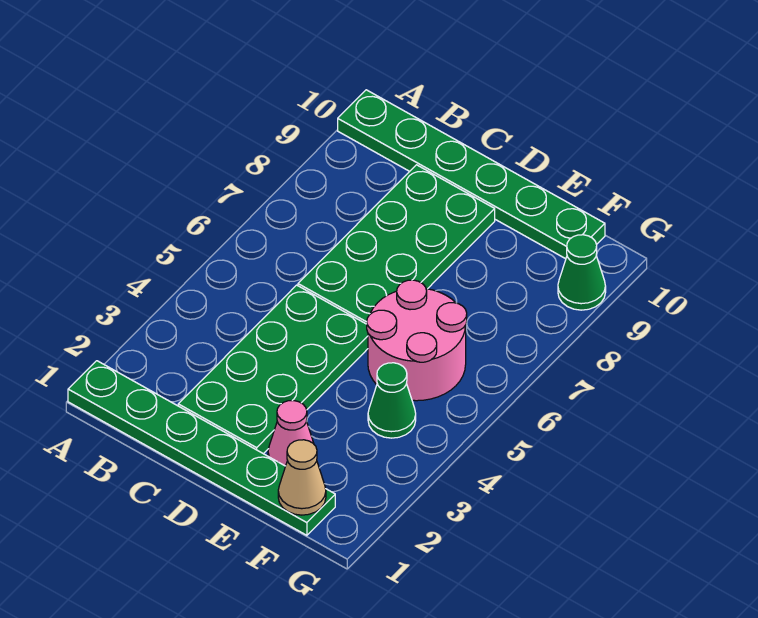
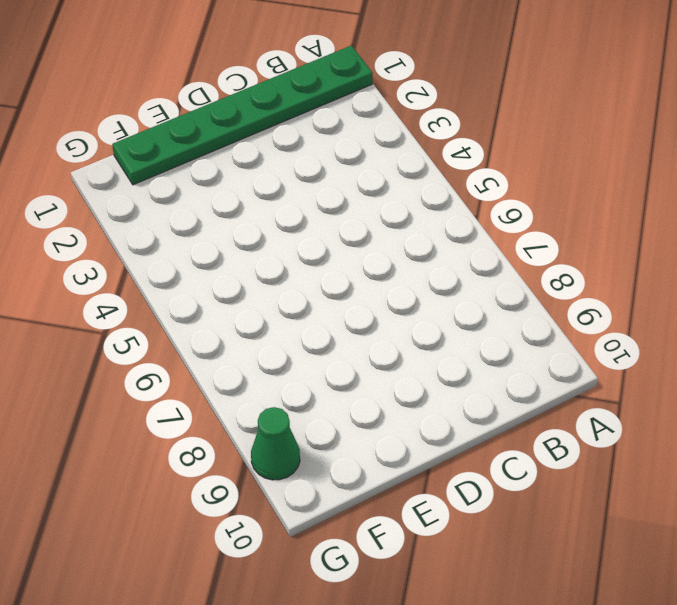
none -> green plate A10:F10 level 1
none -> green plate C2:D5 level 1

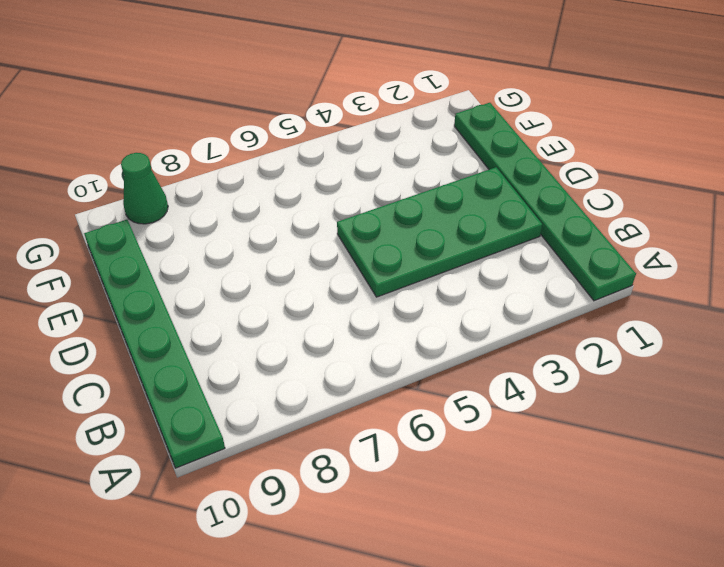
none -> green plate C6:D9 level 1
none -> pink cone E2 level 1

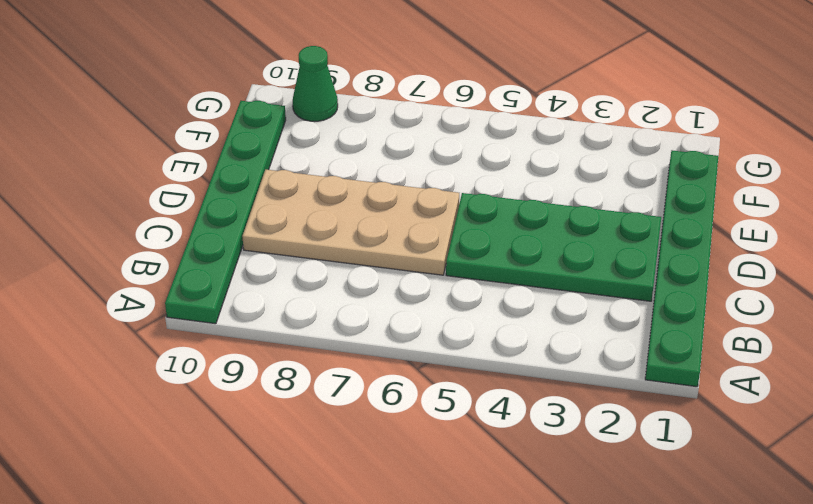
tan plate C6:D9 level 1 -> green plate C6:D9 level 1
none -> pink cone E2 level 1
none -> pink round brick E5:F6 level 1

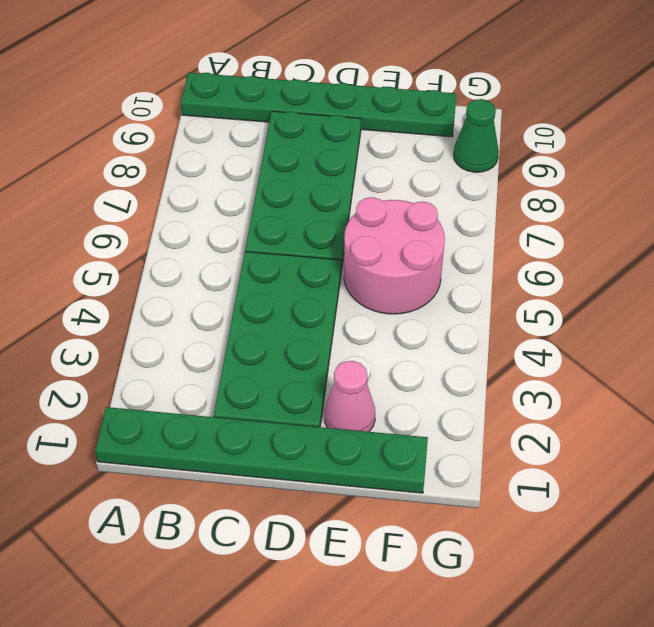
none -> green cone F4 level 1
none -> tan cone F1 level 2

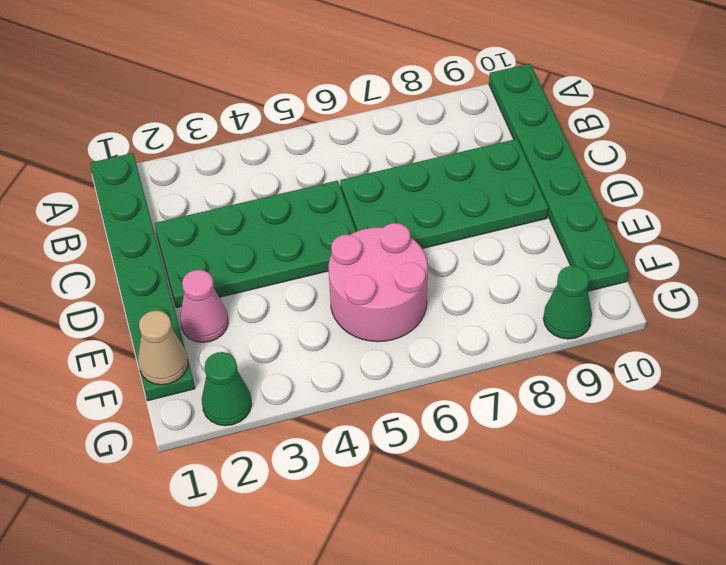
green cone G2 level 1 -> green cone F4 level 1

